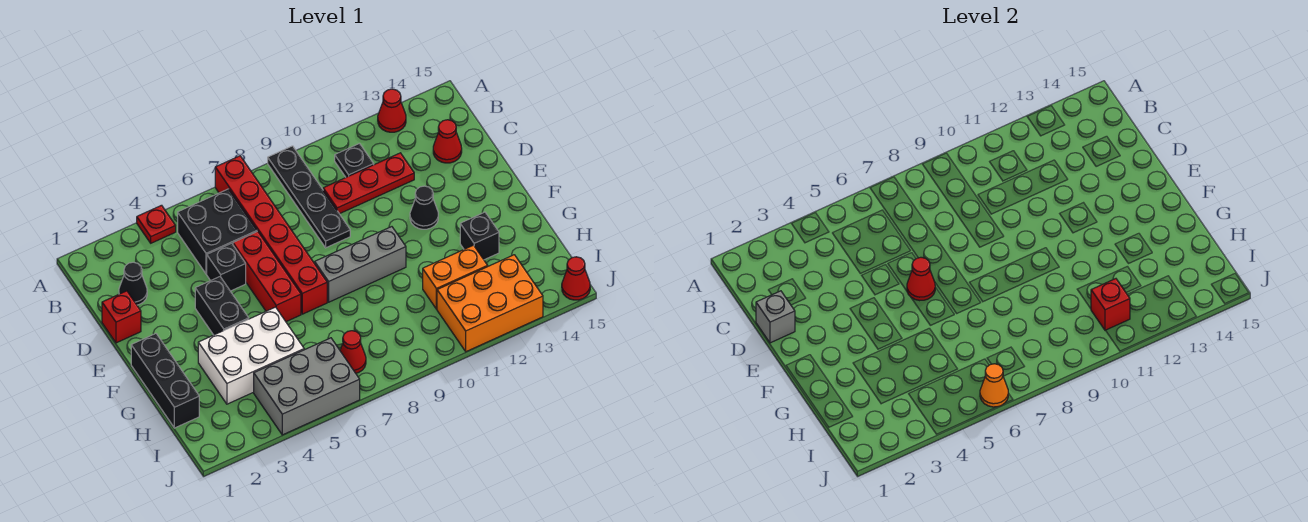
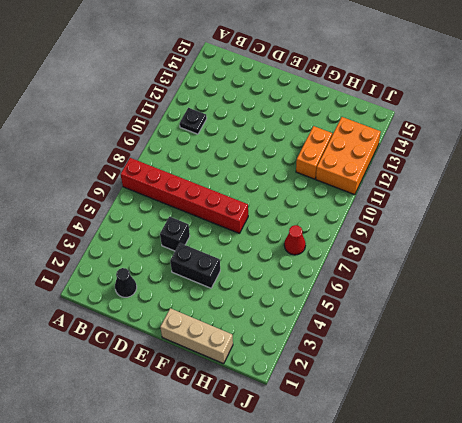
tan brick F1:H1 level 1 -> black brick F1:H1 level 1
none -> red plate A4 level 1
none -> black plate A9:D9 level 1
none -> red cone A13 level 1

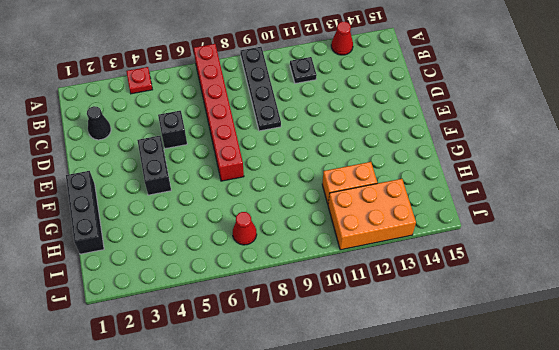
none -> black brick B5:C6 level 1
none -> red plate C10:C12 level 1
none -> red cone C14 level 1

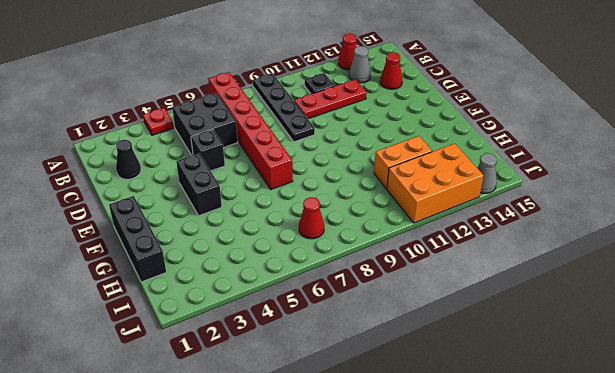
grey cone B13 level 1 -> none
grey cone J14 level 1 -> none
none -> red brick D1 level 1
none -> red brick D6:F6 level 1
none -> black cone E12 level 1

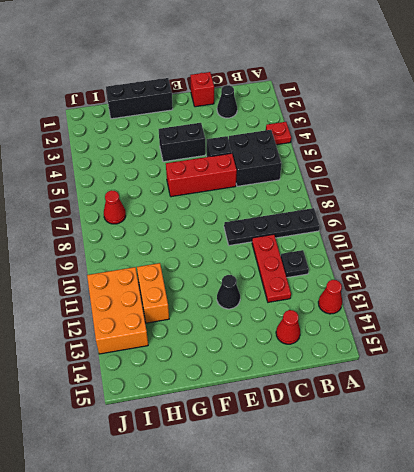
none -> red brick A7:F7 level 1
none -> grey brick F8:F10 level 1
none -> white brick G3:H5 level 1

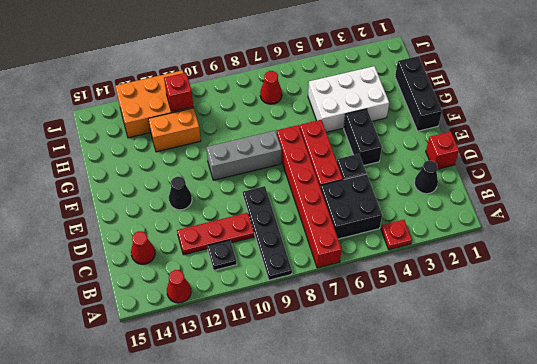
none -> black brick G13 level 1
none -> grey brick I4:J6 level 1
none -> red cone J15 level 1

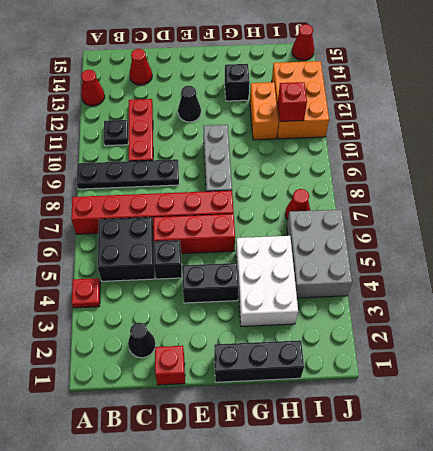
none -> grey brick D1 level 2
none -> red cone E6 level 2
none -> orange cone J6 level 2

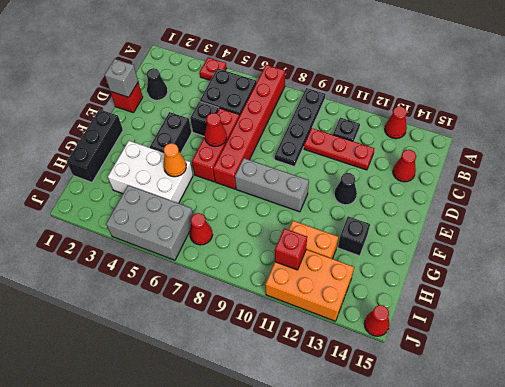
orange cone G5 level 2 -> orange cone J6 level 2

